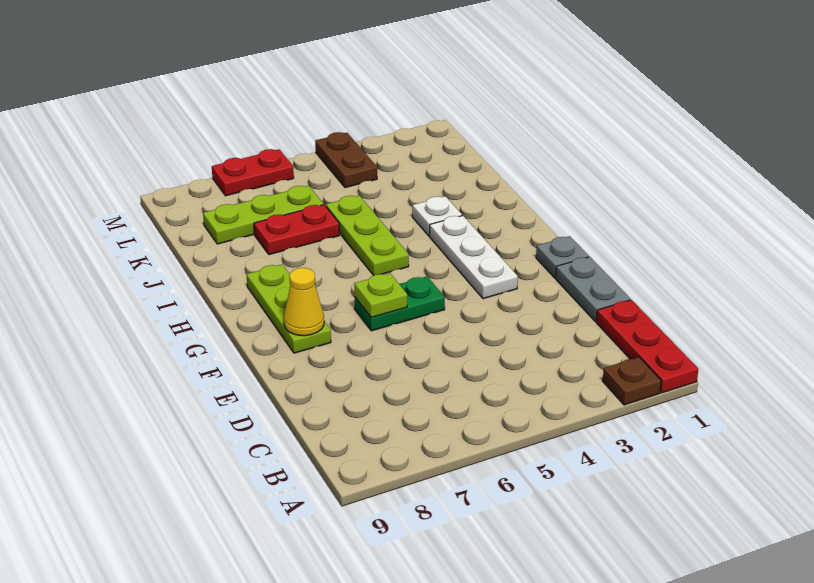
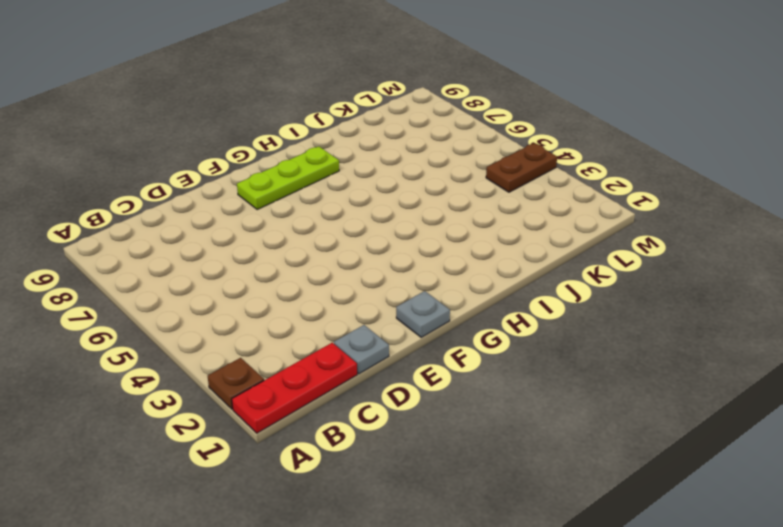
grey plate D1 level 1 -> grey plate D1:E1 level 1
none -> white plate F3:H3 level 1
none -> green plate F5:F6 level 1
none -> lime plate H5:J5 level 1

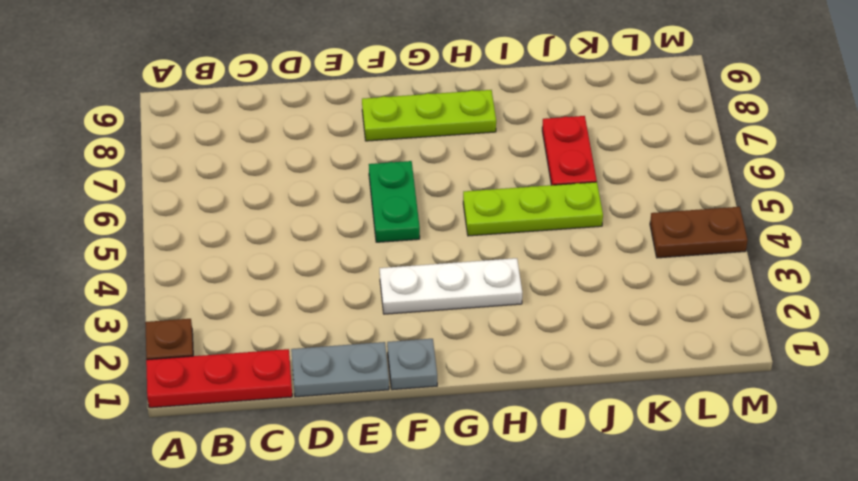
none -> white plate I3 level 1
none -> lime plate K6:K8 level 1
none -> red plate M6:M7 level 1

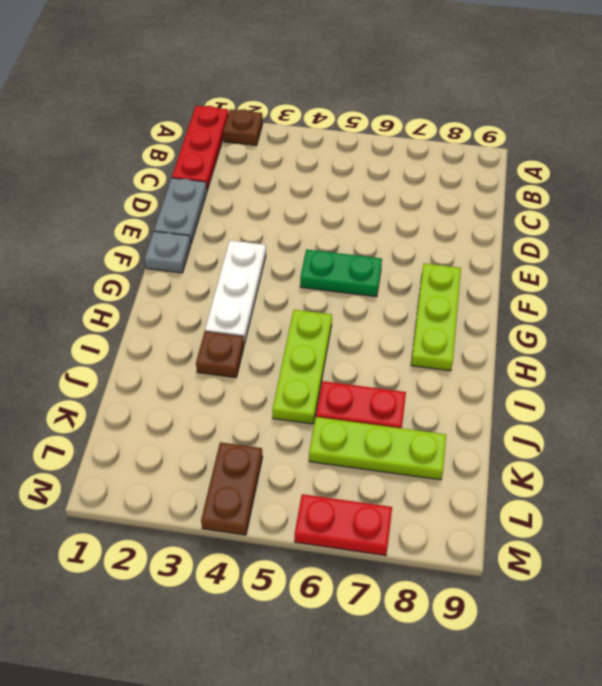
brown plate I3 level 1 -> white plate I3 level 1
none -> lime plate F6 level 2
none -> yellow cone F8 level 2

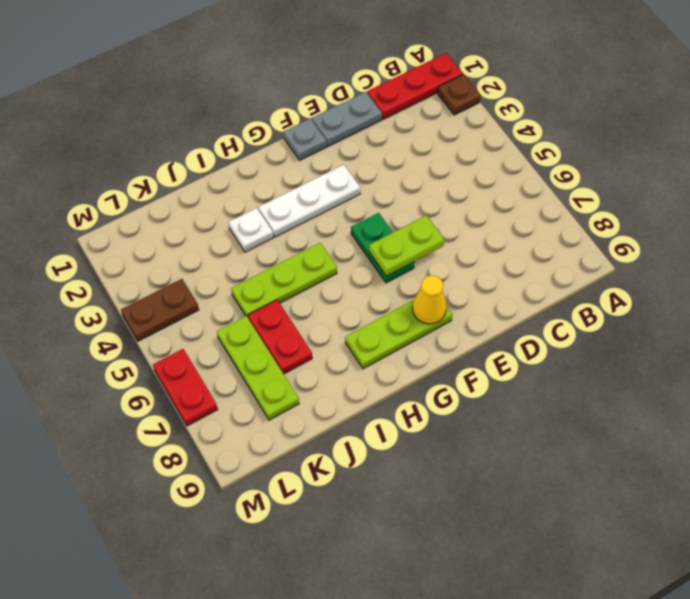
lime plate E6:F6 level 2 -> lime plate F6 level 2

